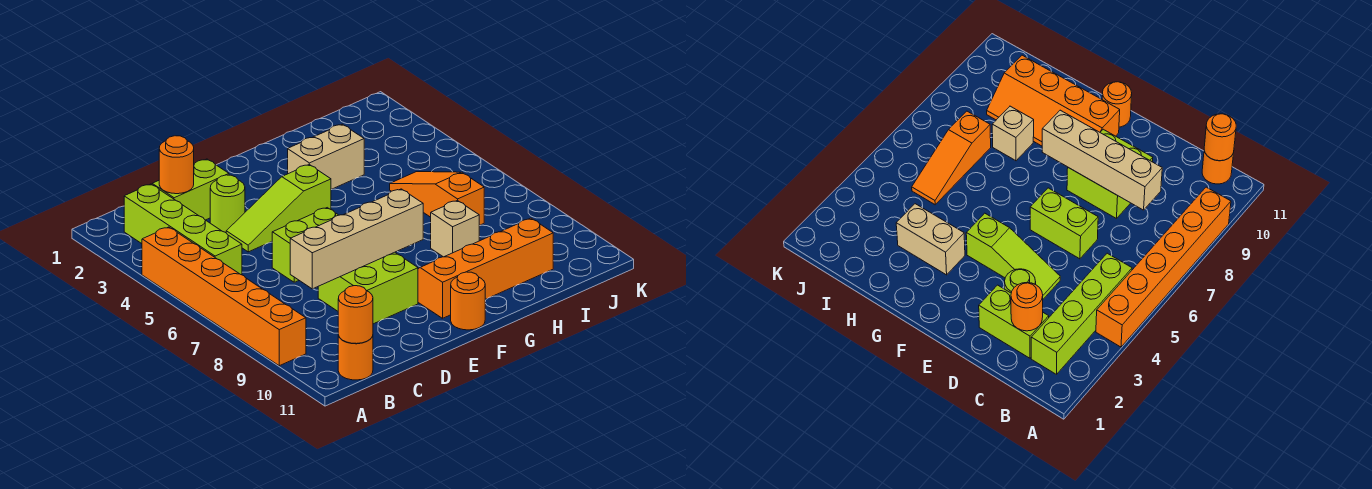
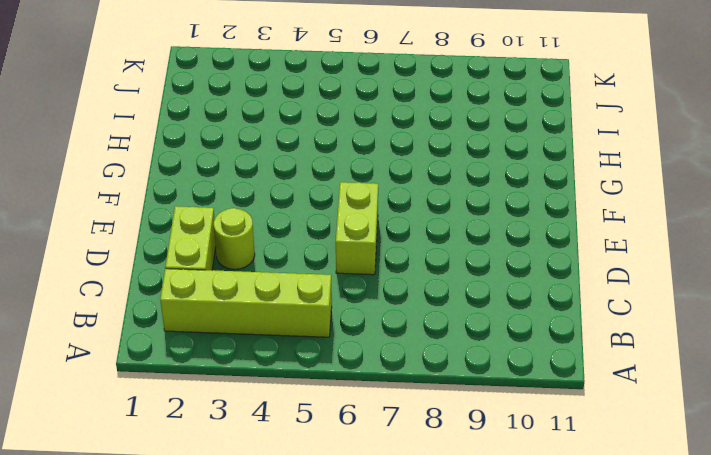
none -> orange brick A4:A9 level 1
none -> orange round brick B11 level 1
none -> lime slope D4:F4 level 1 top F

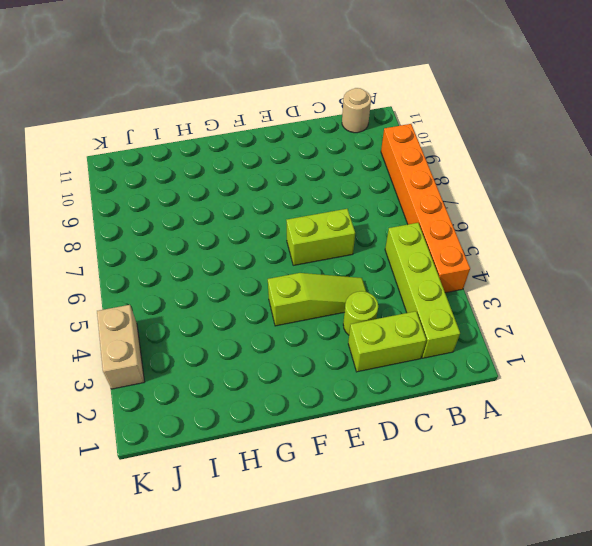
tan round brick B11 level 1 -> orange round brick B11 level 1
tan brick K3:K4 level 1 -> tan brick G3:H3 level 1
none -> lime brick D8:E9 level 1
none -> orange slope F9:I10 level 1 top 10
none -> orange round brick F11 level 1

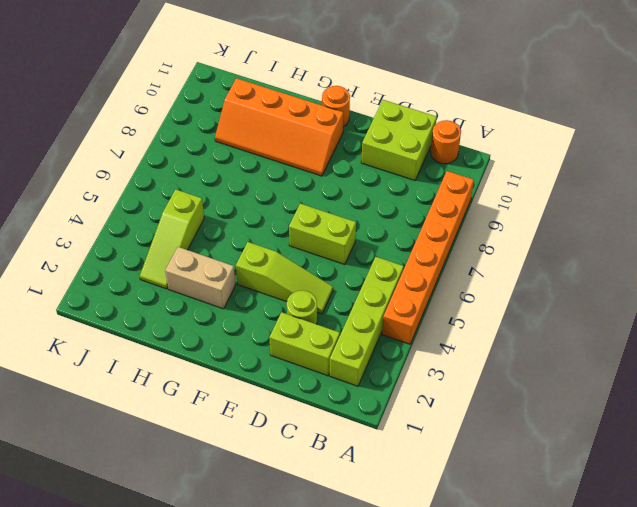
lime brick C10:D11 level 1 -> lime brick D8:E9 level 1
lime slope I3:I5 level 1 top 5 -> orange slope I5:I7 level 1 top 7
none -> tan brick H8 level 1
none -> orange round brick B11 level 2
none -> orange round brick C2 level 2

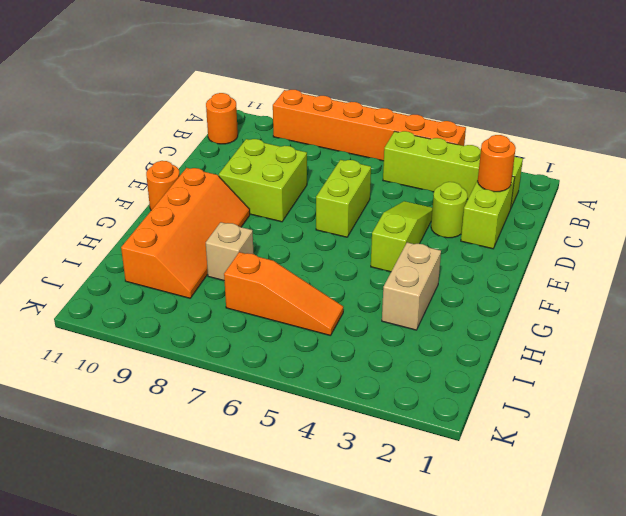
none -> orange round brick B11 level 2
none -> tan brick C8:F8 level 2

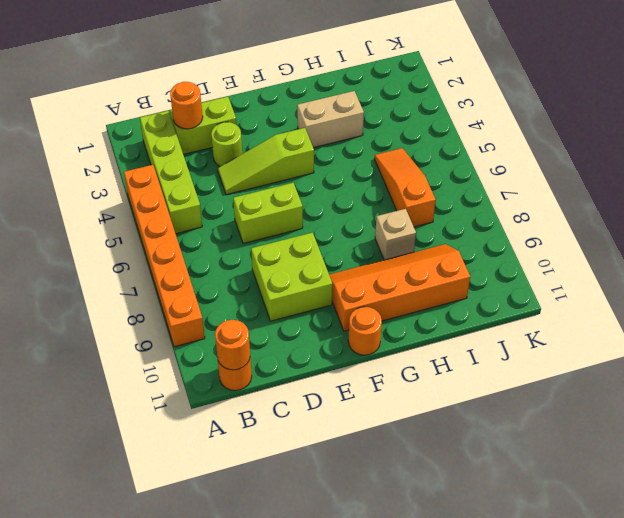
none -> tan brick C8:F8 level 2

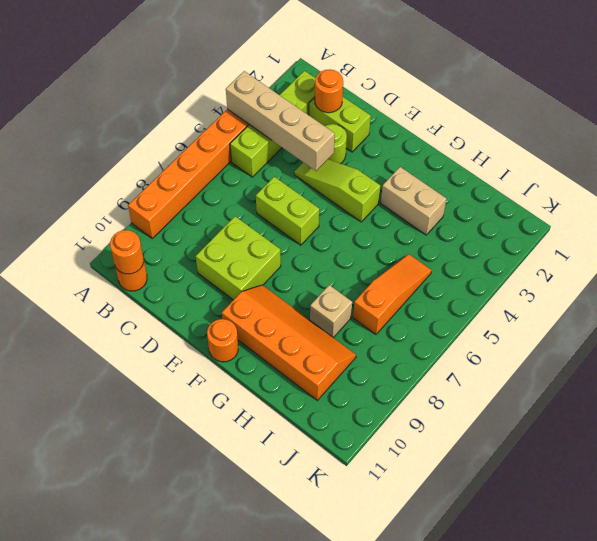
tan brick A4:D4 level 2 -> tan brick C8:F8 level 2

